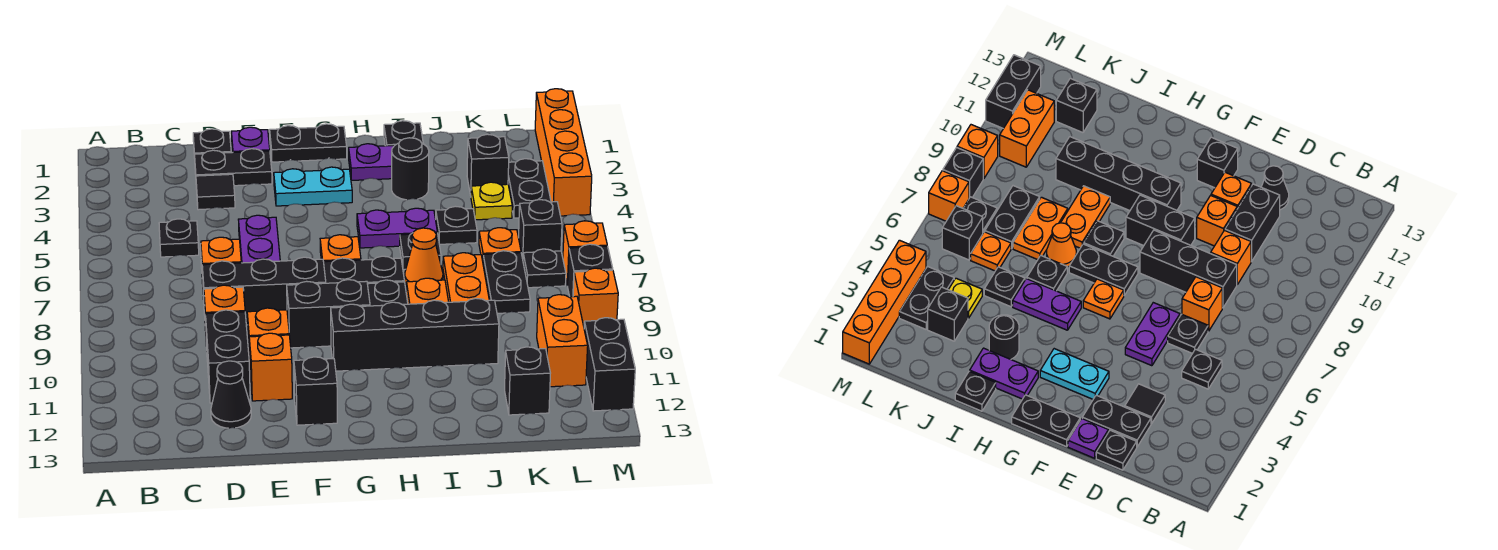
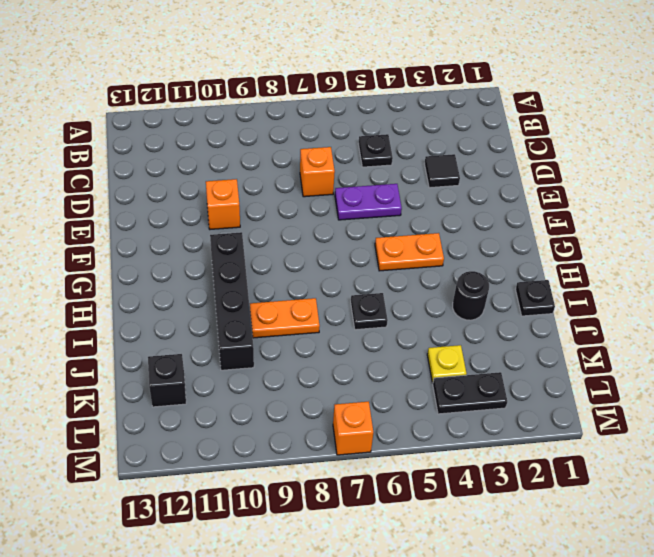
orange plate G4:G5 level 1 -> orange plate J7:J8 level 1
none -> black plate D1 level 1
none -> black plate D2:E2 level 1
none -> black plate D6 level 1
none -> black brick D8:F8 level 1

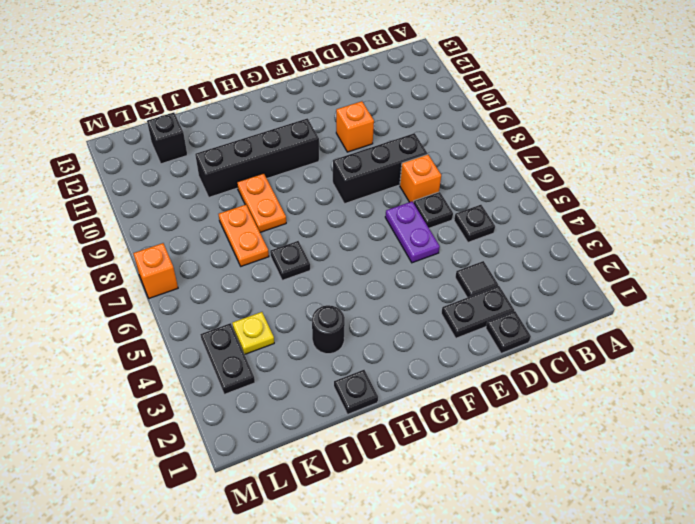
none -> orange brick D9 level 1
none -> black brick D10:D11 level 1
none -> black cone D12 level 1
none -> purple plate E1 level 1

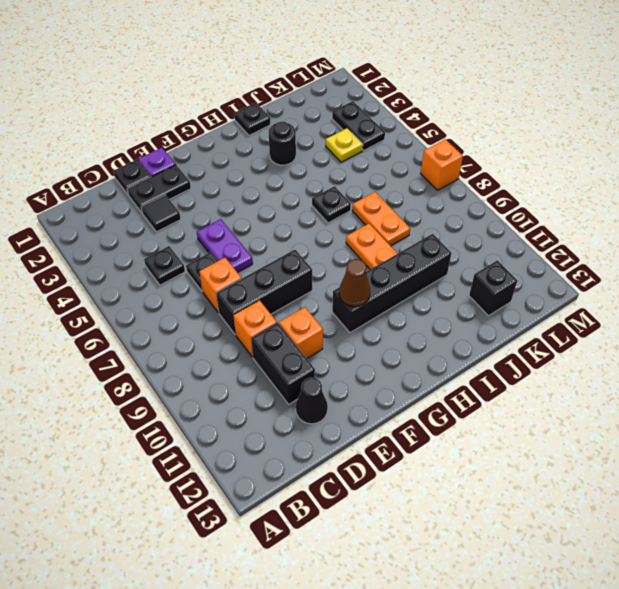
brown cone G10 level 2 -> none
none -> orange brick E11 level 1
none -> black plate F1:G1 level 1
none -> cyan plate F3:G3 level 1
none -> black brick F9:G9 level 1

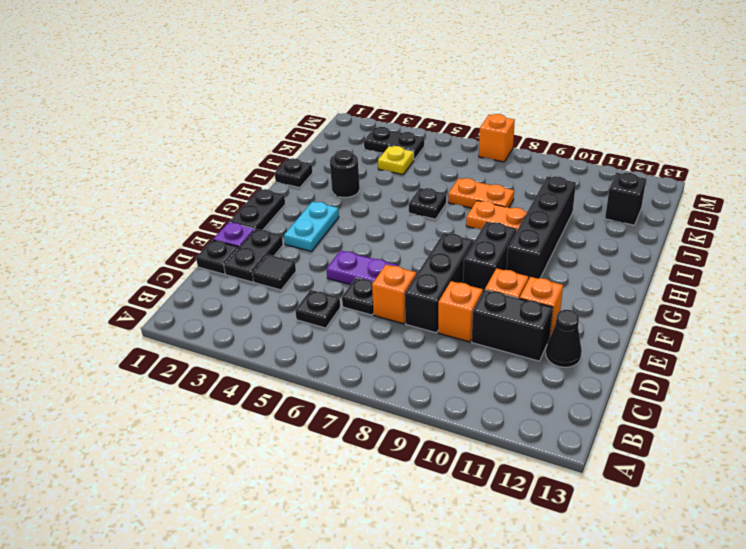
none -> black brick F12 level 1
none -> orange plate G6 level 1
none -> black plate G7:H7 level 1
none -> purple plate H2:I2 level 1

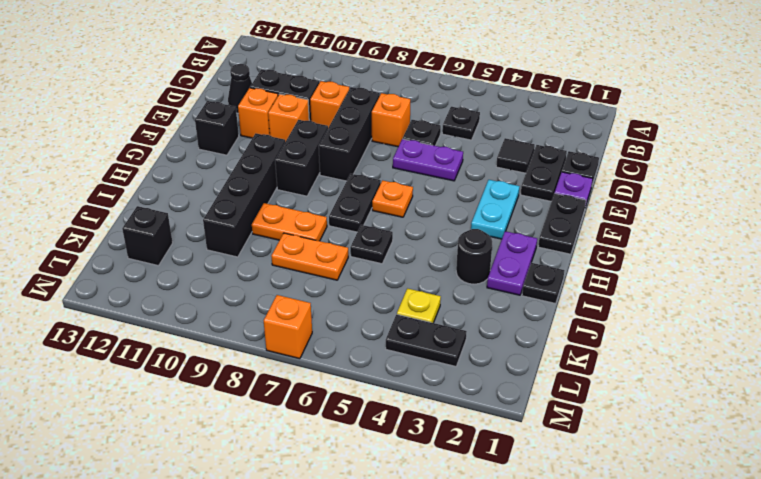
none -> purple plate H5:I5 level 1
none -> black plate H8 level 1
none -> orange cone I7 level 1
none -> black plate J5 level 1

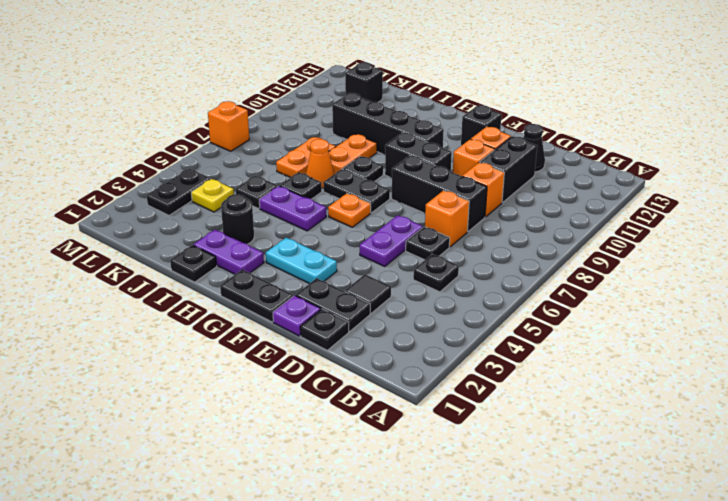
none -> black brick K3 level 1
none -> orange plate K6 level 1
none -> black plate K7:K8 level 1
none -> black brick L6 level 1

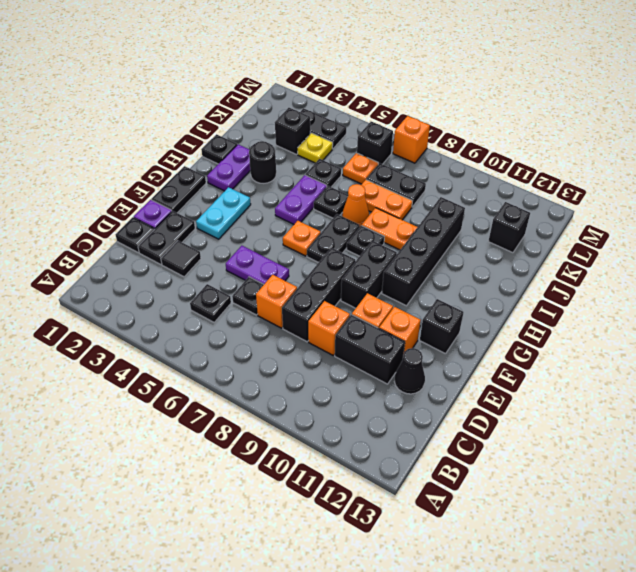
none -> black plate L7 level 1
none -> orange brick L10:L11 level 1
none -> orange brick M1:M4 level 1
none -> black brick M8 level 1

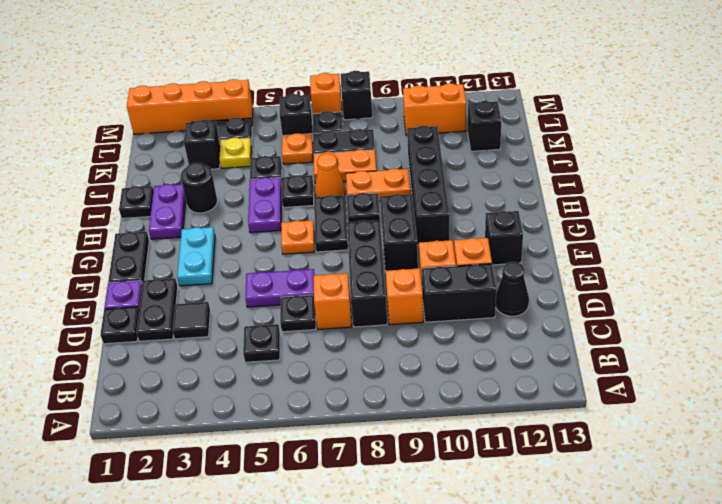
none -> orange brick M9 level 1
none -> black brick M11:M12 level 1

